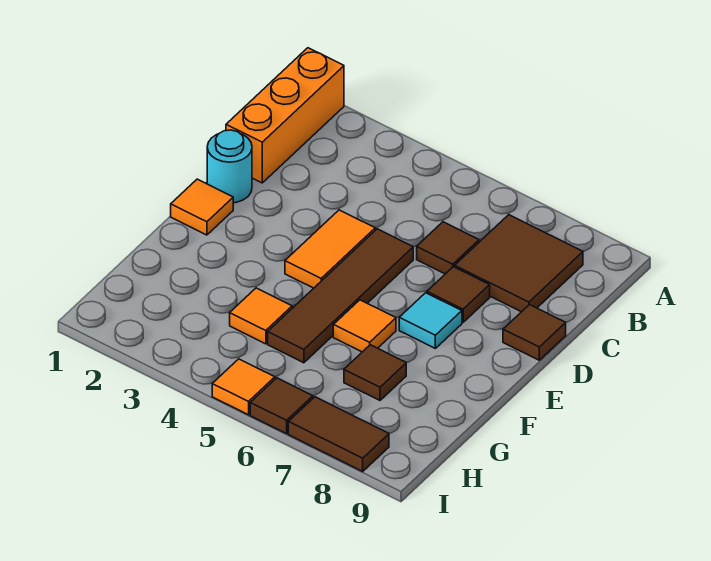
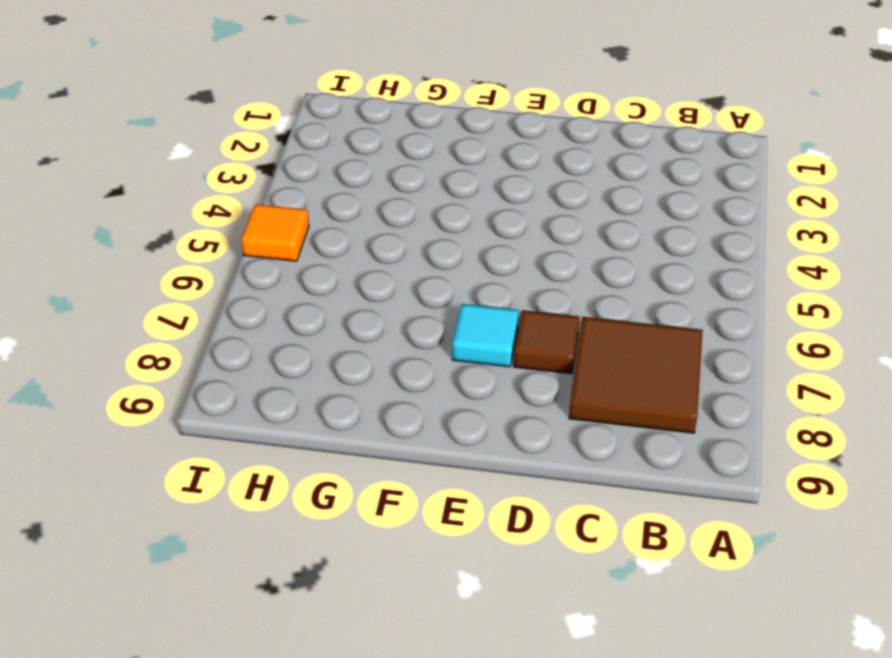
none -> orange brick A1:C1 level 1
none -> brown tile C6 level 1
none -> cyan round brick D1 level 1

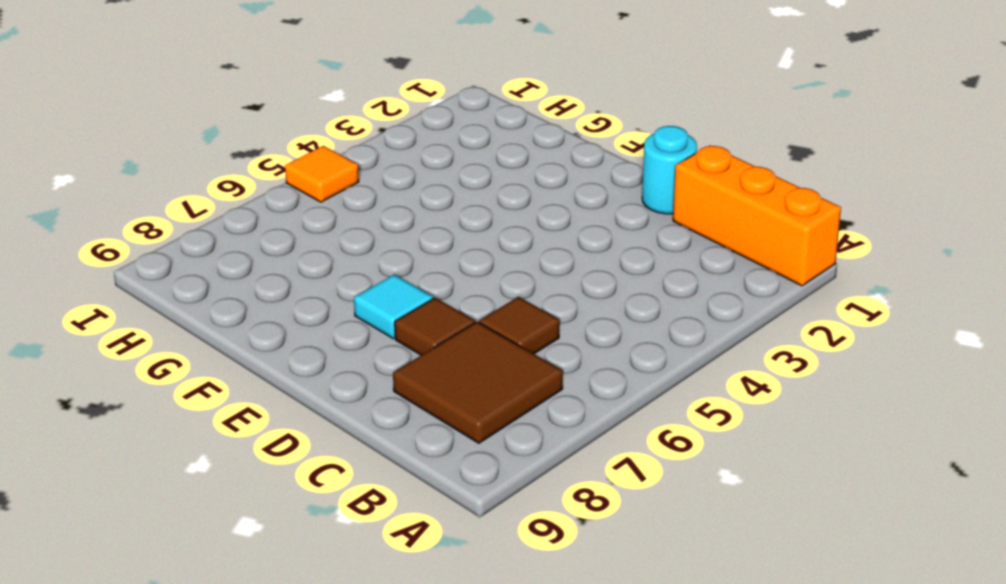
none -> orange tile D4:E4 level 1
none -> brown tile D5:G5 level 1
none -> brown tile D9 level 1

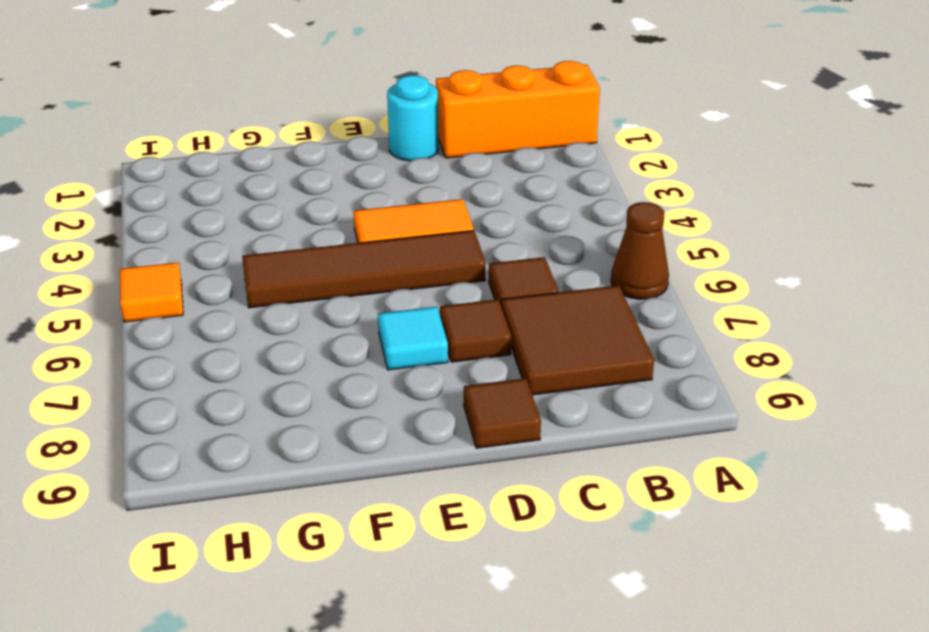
brown cone A6 level 1 -> none
none -> orange tile E1 level 1
none -> orange tile F6 level 1
none -> orange tile G4 level 1

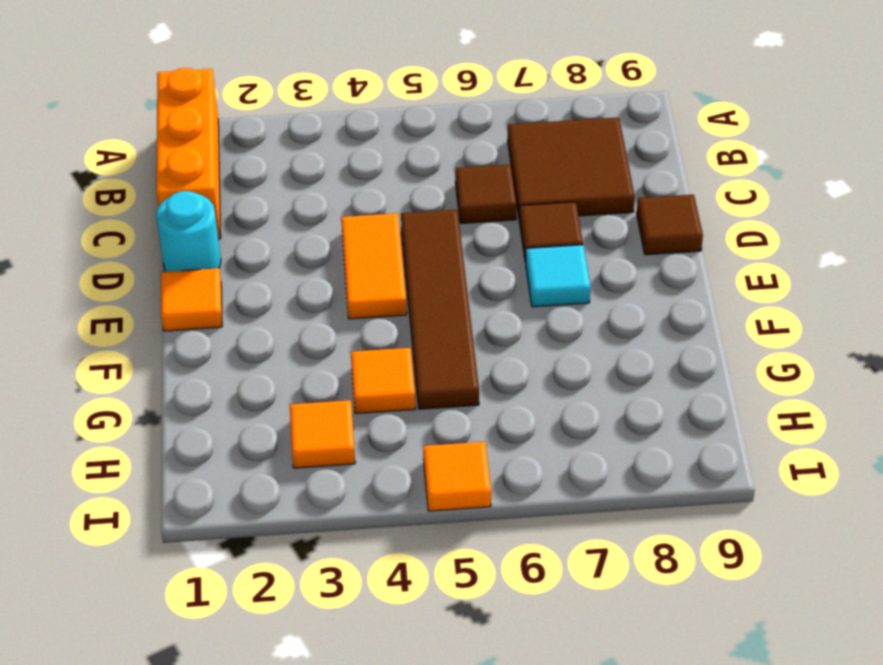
orange tile H3 level 1 -> orange tile F6 level 1
none -> brown tile G7 level 1
none -> brown tile I6 level 1
none -> brown tile I7:I8 level 1

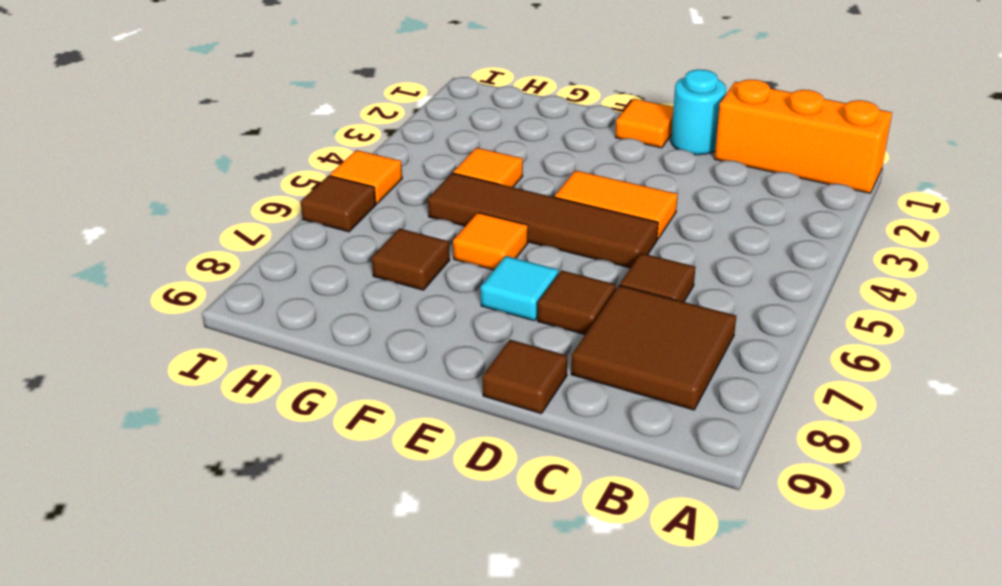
none -> brown tile I7:I8 level 1

